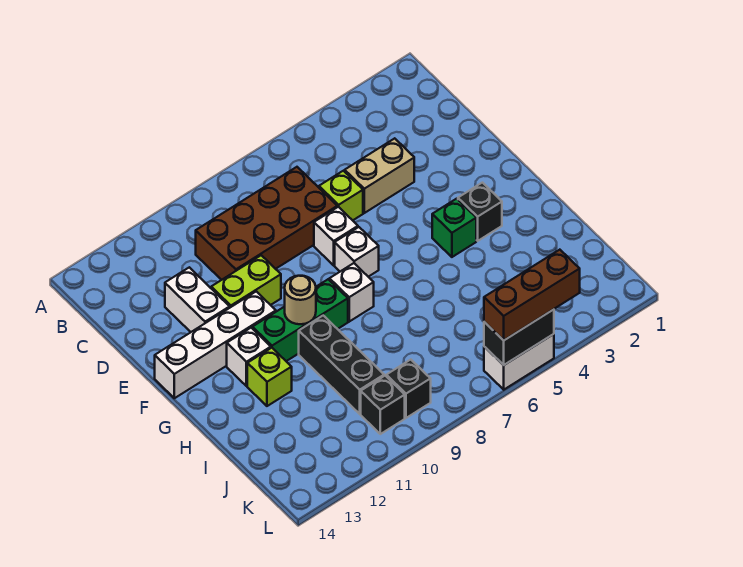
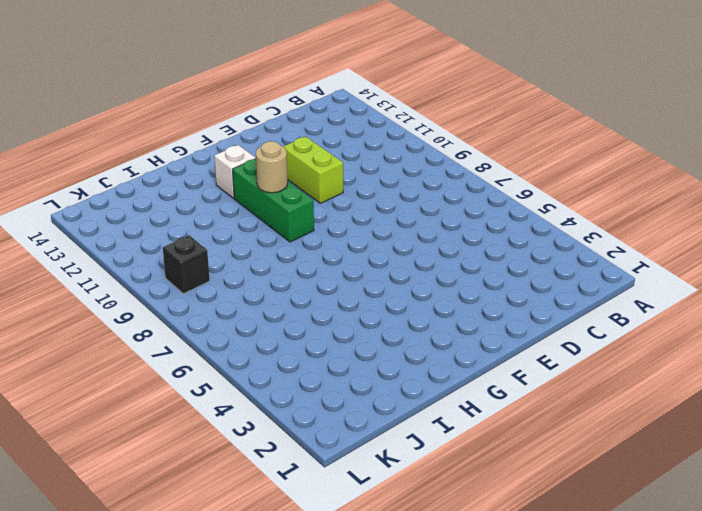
none -> brown brick C7:D10 level 1
none -> tan brick D4:D5 level 1
none -> lime brick D6 level 1

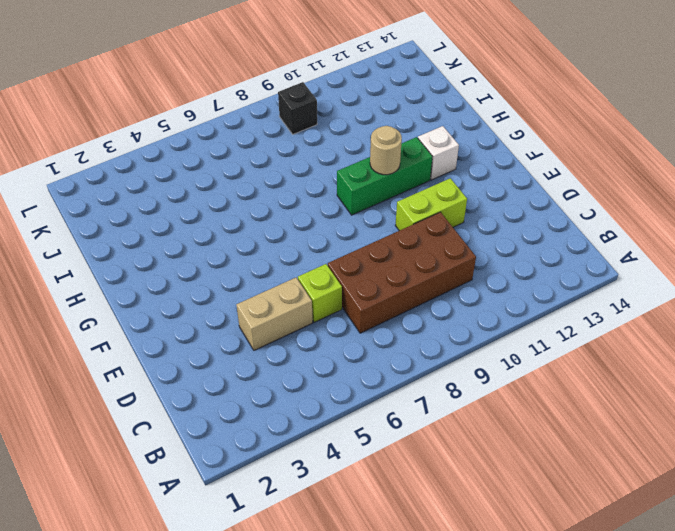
none -> white brick D12:E12 level 1
none -> white brick E7 level 1
none -> white brick F7 level 1

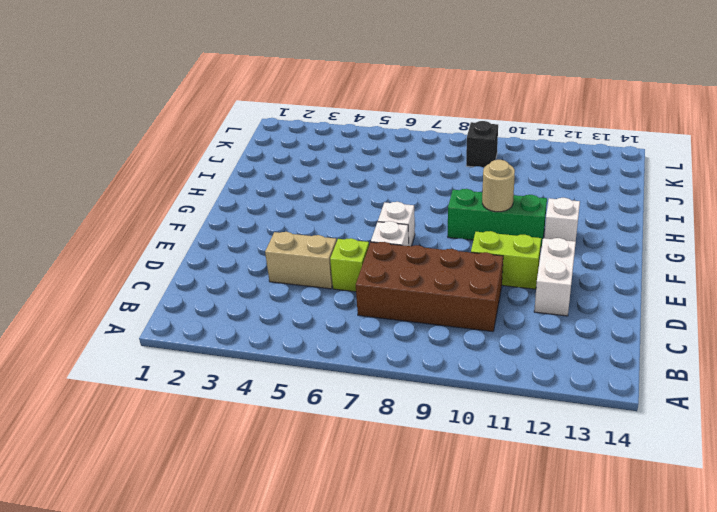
none -> white brick F11:F14 level 1
none -> black brick G3 level 1
none -> green brick G4 level 1

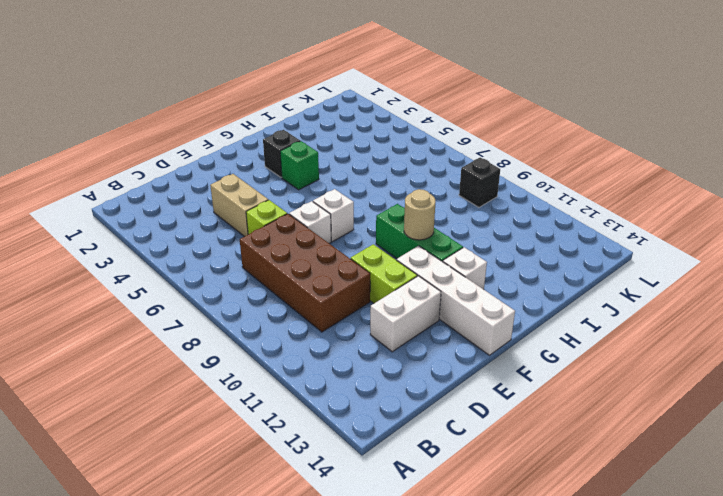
none -> white brick G8 level 1
none -> black brick H10:J10 level 1
none -> lime brick H12 level 1

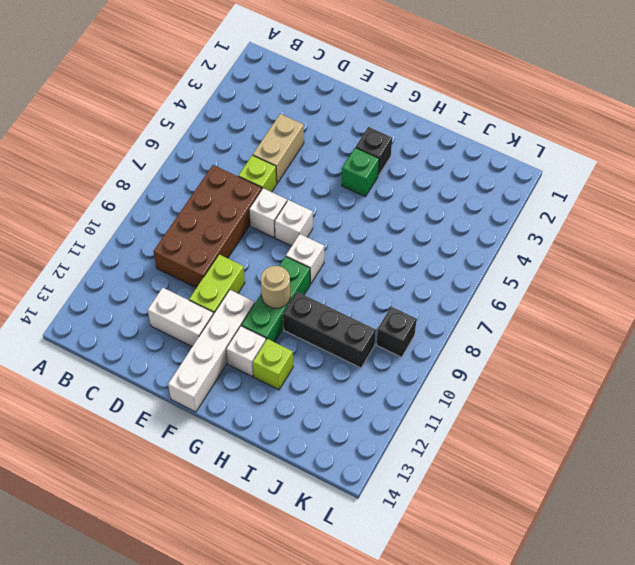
none -> black brick K10 level 1
none -> white brick L5:L6 level 1
none -> black brick L5:L6 level 2

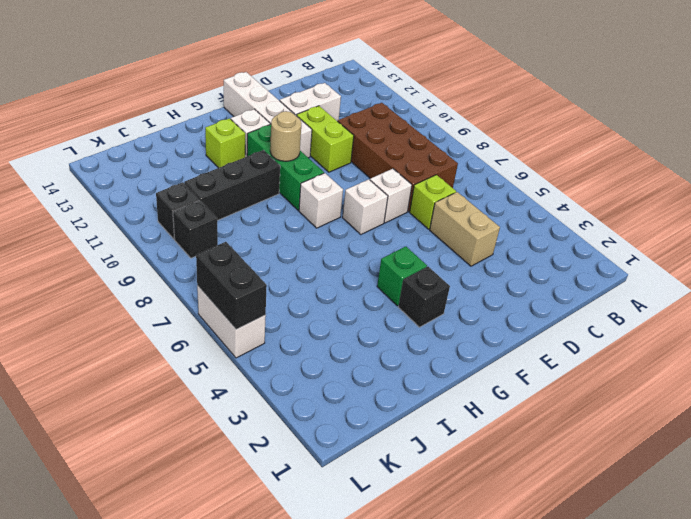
none -> brown brick L4:L6 level 3

